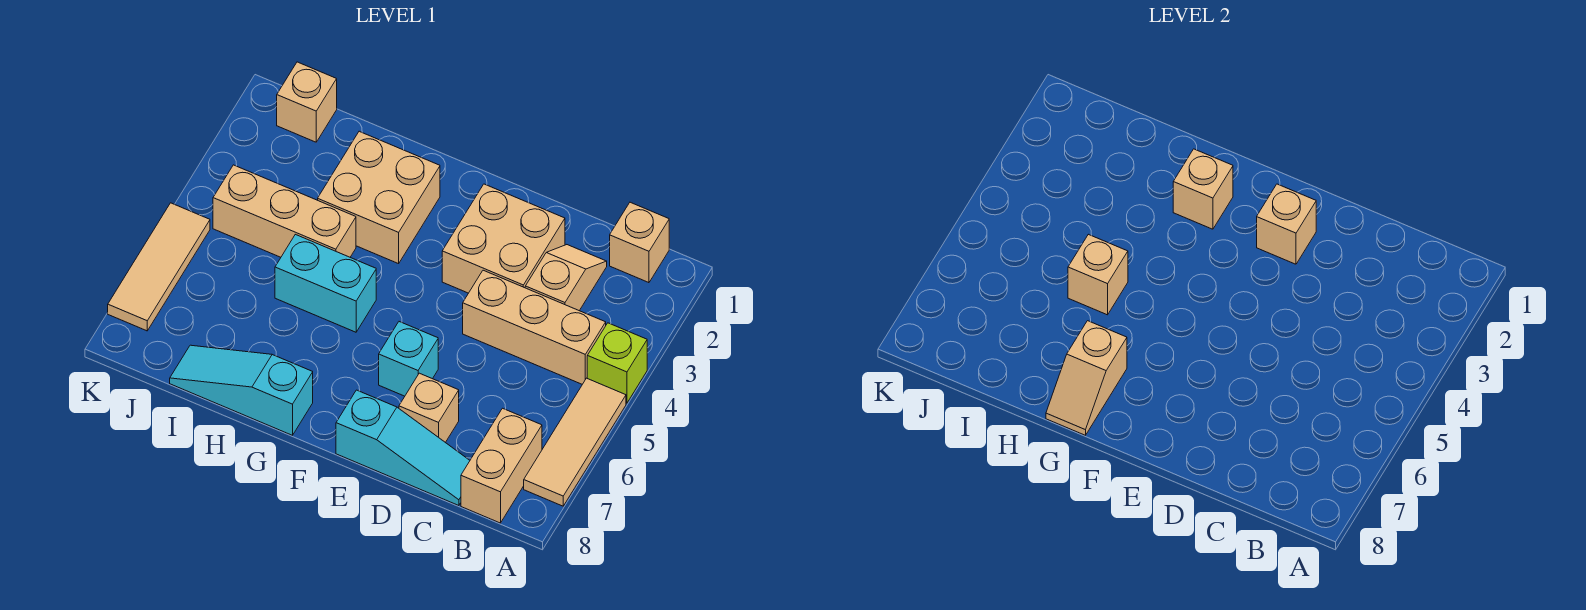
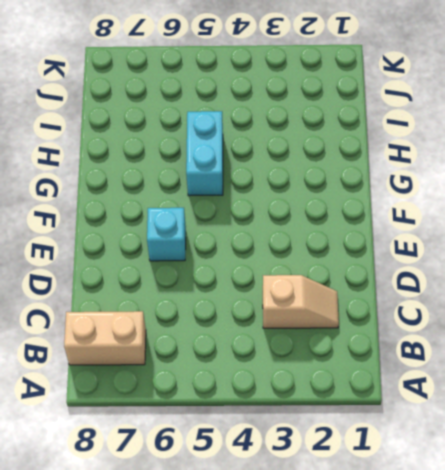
none -> lime brick A4 level 1
none -> tan tile A5:A7 level 1
none -> tan brick B1 level 1

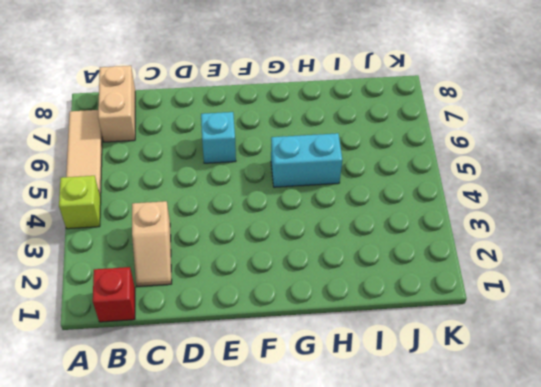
red brick B1 level 1 -> tan brick B1 level 1
none -> tan brick B4:D4 level 1
none -> cyan slope C8:E8 level 1 top E
none -> tan brick D2:E3 level 1

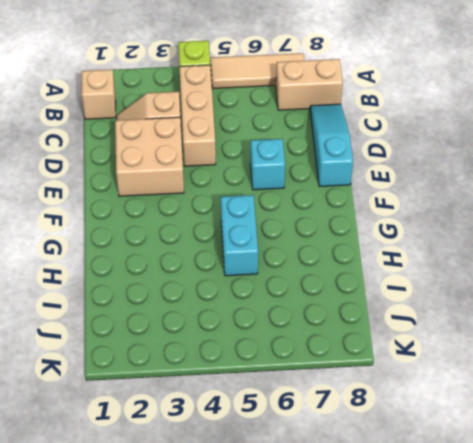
none -> tan brick D7 level 1
none -> tan brick G2:H3 level 1
none -> cyan slope G8:I8 level 1 top G

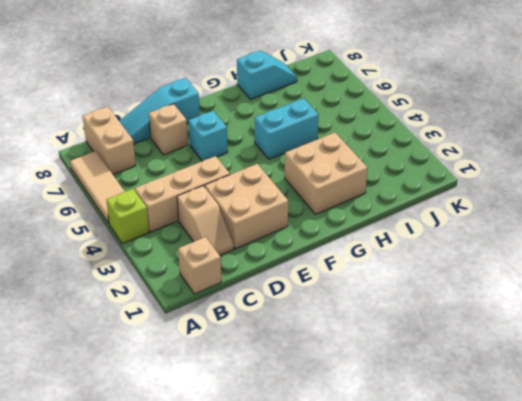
cyan slope H8:I8 level 1 top H -> cyan slope G8:I8 level 1 top G
none -> tan brick H4:J4 level 1
none -> tan brick J1 level 1
none -> tan tile K5:K7 level 1

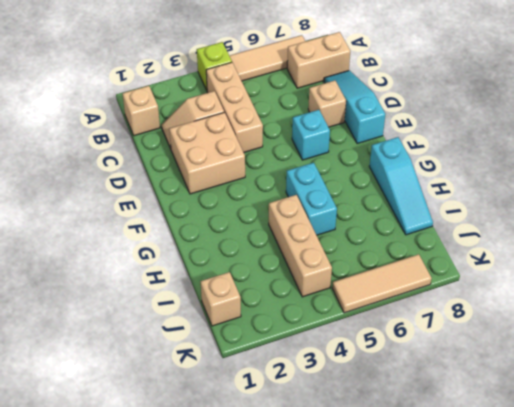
none -> tan brick G2:H3 level 1
none -> tan brick E2 level 2
none -> tan brick G2 level 2

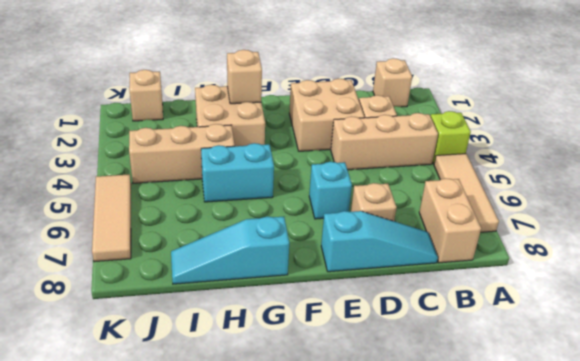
none -> tan brick E2 level 2
none -> tan slope G7:G8 level 2 top 7
none -> tan brick H5 level 2

